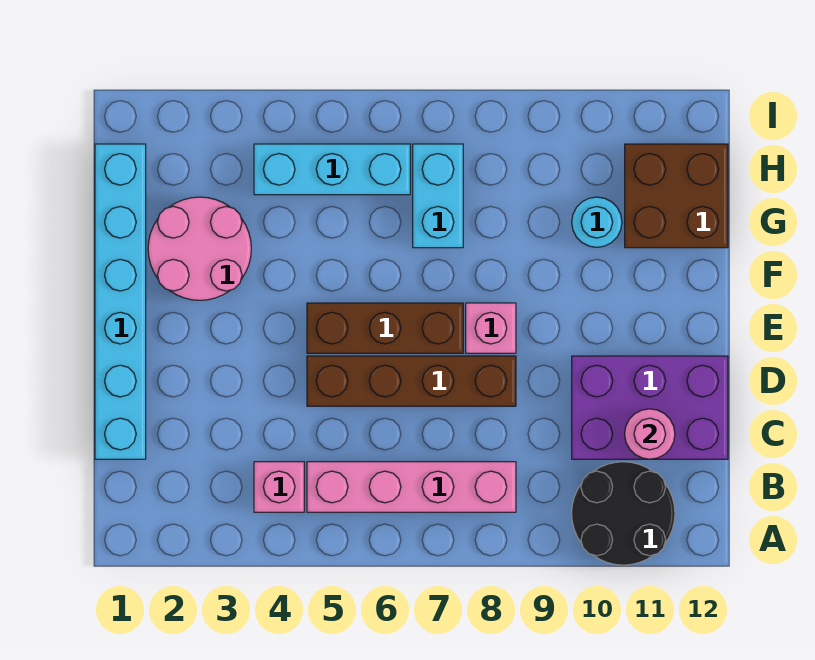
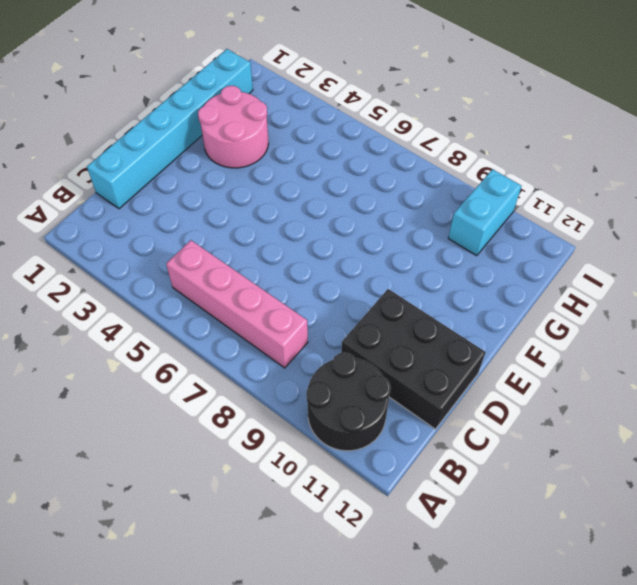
black brick C10:D12 level 1 -> purple brick C10:D12 level 1
cyan brick H10:I10 level 1 -> cyan brick G7:H7 level 1
none -> pink brick B4 level 1
none -> brown brick D5:D8 level 1
none -> brown brick E5:E7 level 1

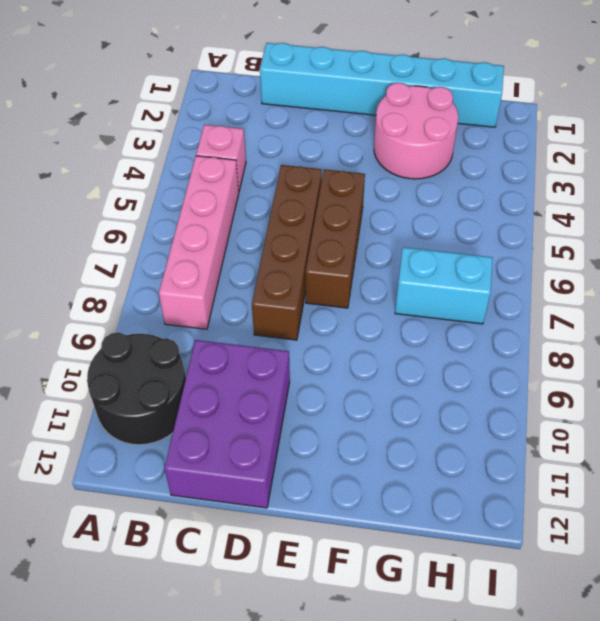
none -> pink brick E8 level 1
none -> cyan round brick G10 level 1
none -> brown brick G11:H12 level 1

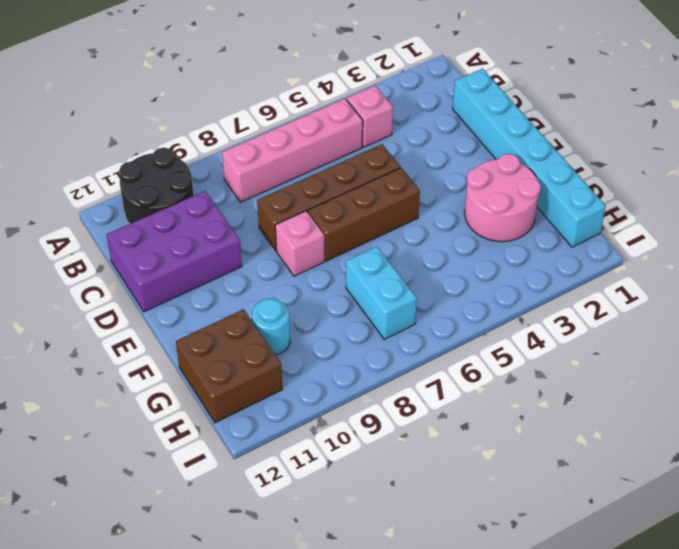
none -> cyan brick H4:H6 level 1
none -> pink round brick C11 level 2

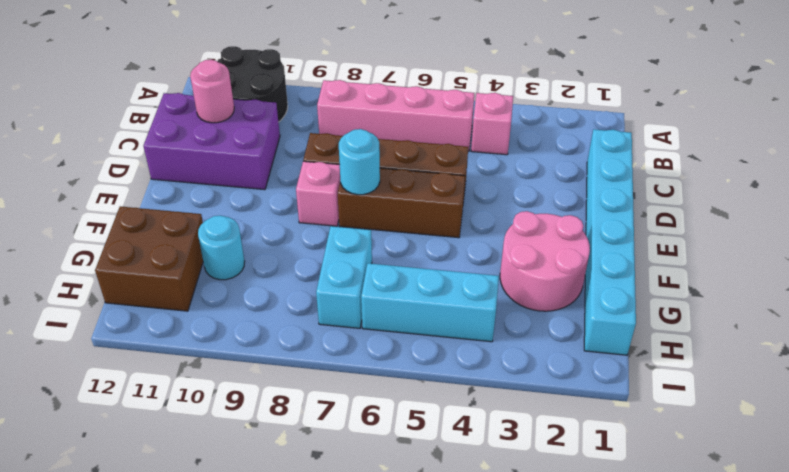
cyan round brick E7 level 2 -> none

